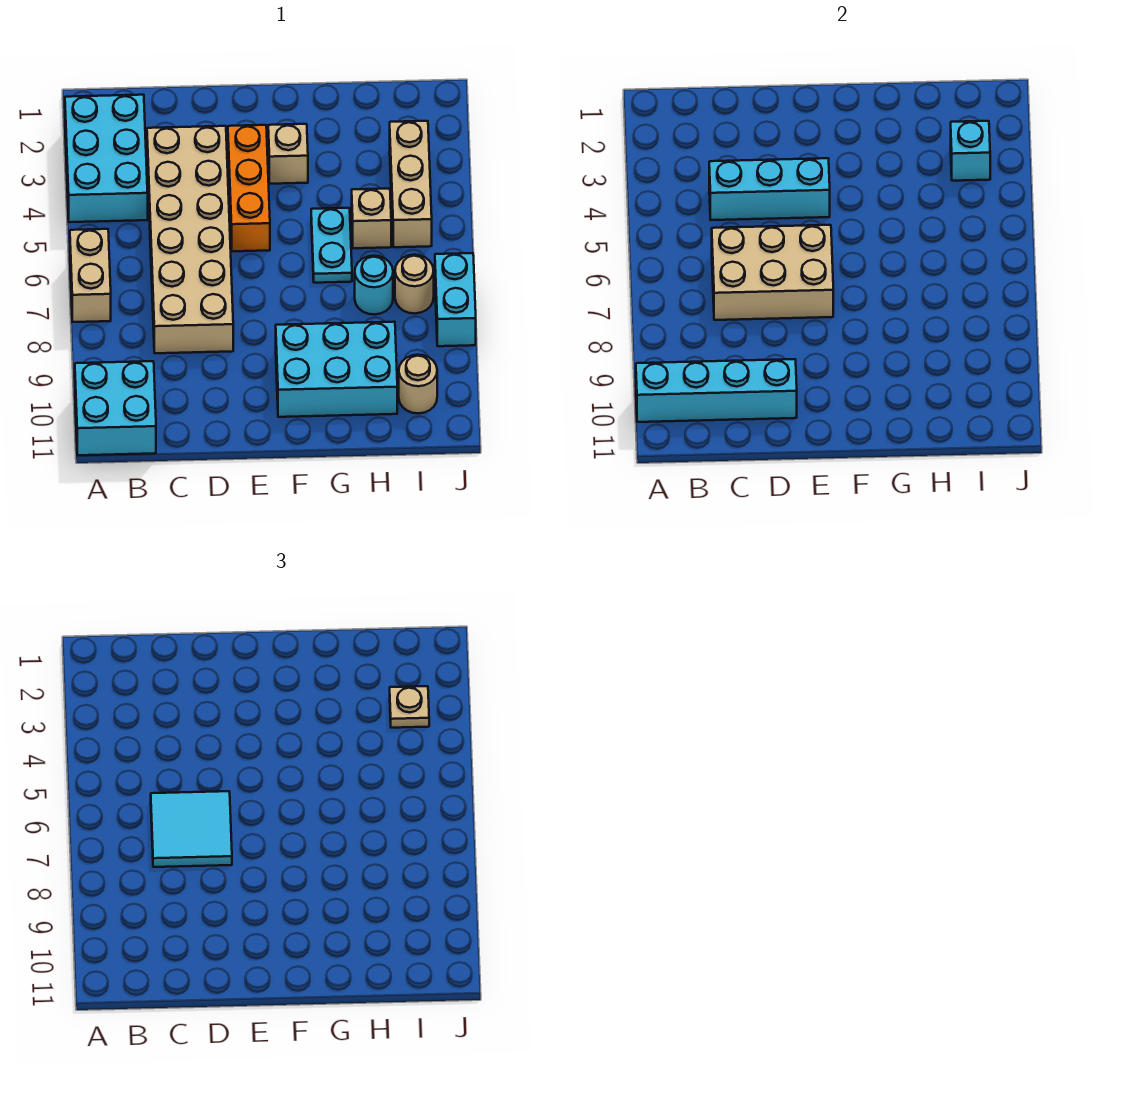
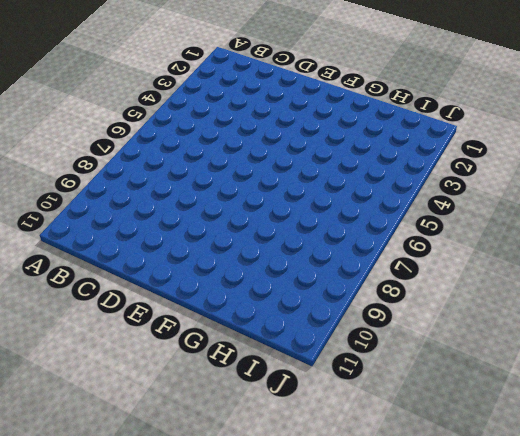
none -> cyan brick A2:B4 level 1
none -> tan brick A6:A7 level 1
none -> cyan brick A10:B11 level 1

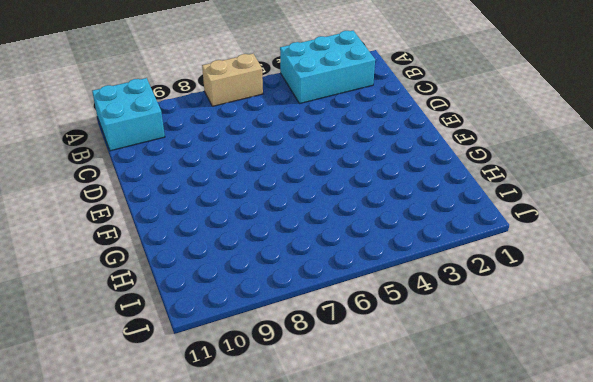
none -> tan brick C3:D8 level 1
none -> orange brick E3:E5 level 1
none -> tan brick F3 level 1

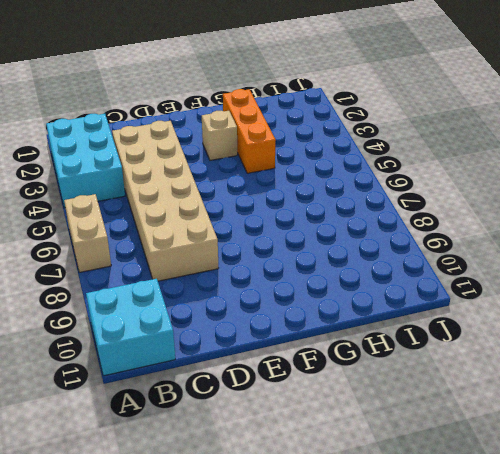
orange brick G2:G4 level 1 -> orange brick E3:E5 level 1
none -> cyan brick F9:H10 level 1
none -> cyan plate G5:G6 level 1
none -> tan brick H5 level 1

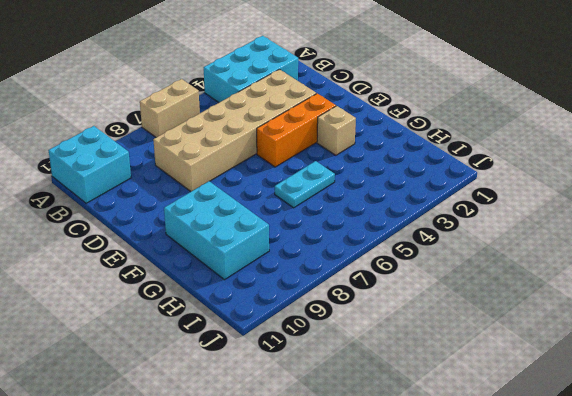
none -> tan brick H5 level 1
none -> cyan round brick H7 level 1
none -> tan brick I3:I5 level 1

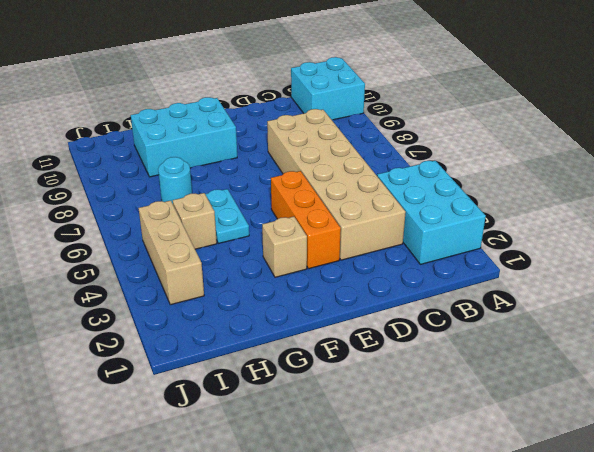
none -> tan brick A6:A7 level 1
none -> tan round brick I7 level 1
none -> tan round brick I10 level 1

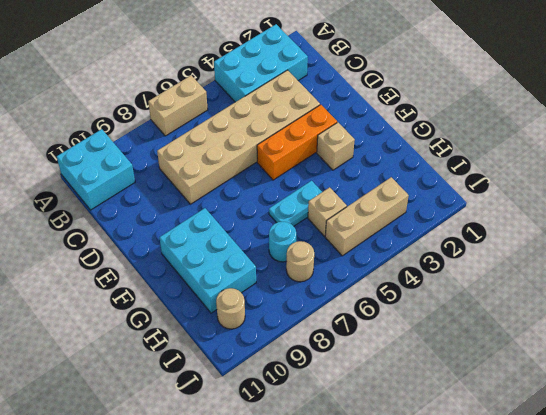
none -> cyan brick J7:J8 level 1
none -> cyan brick A10:D10 level 2
none -> cyan brick C4:E4 level 2

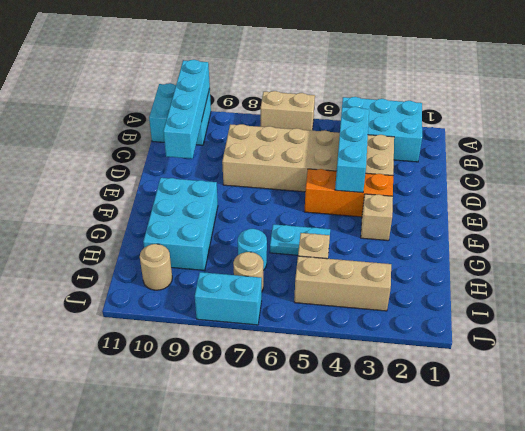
none -> tan brick C6:E7 level 2
none -> cyan brick I3 level 2
none -> cyan tile C6:D7 level 3

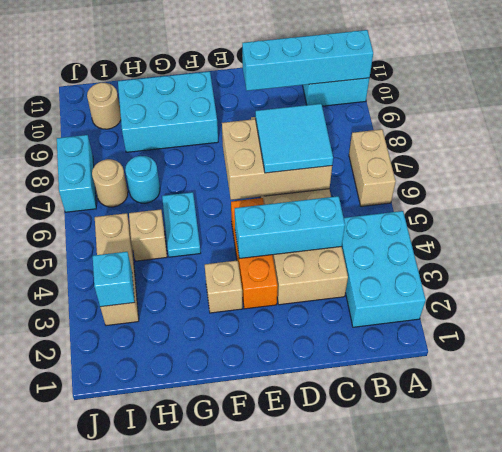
none -> tan plate I3 level 3

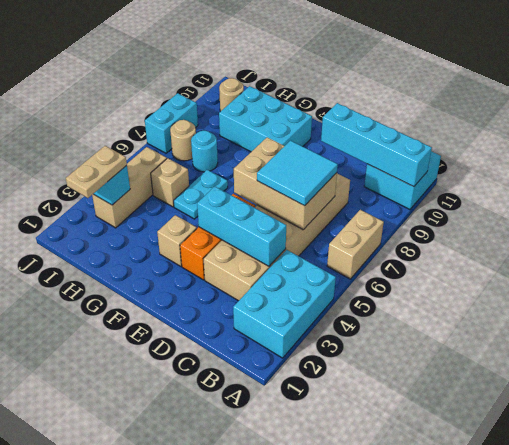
tan plate I2:I3 level 3 -> tan plate I3 level 3

